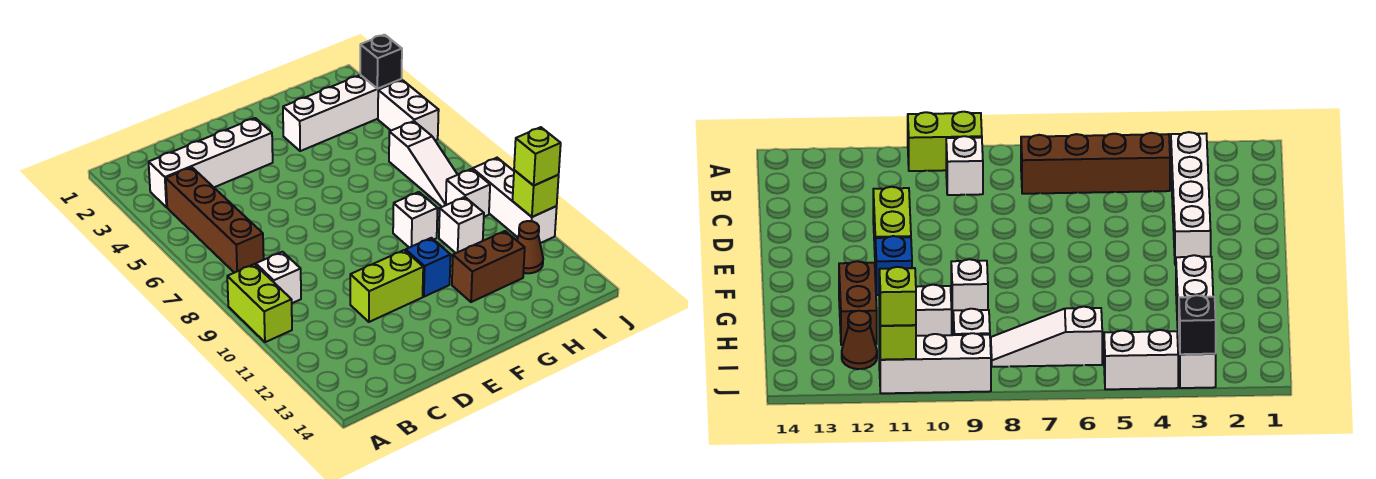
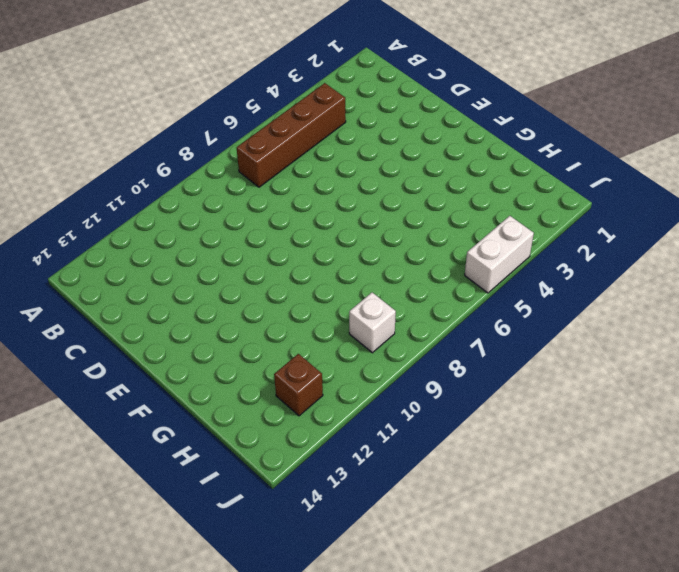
brown brick I12 level 1 -> brown cone I12 level 1
none -> lime brick A9:A10 level 1
none -> white brick B3:E3 level 1
none -> white brick B9 level 1

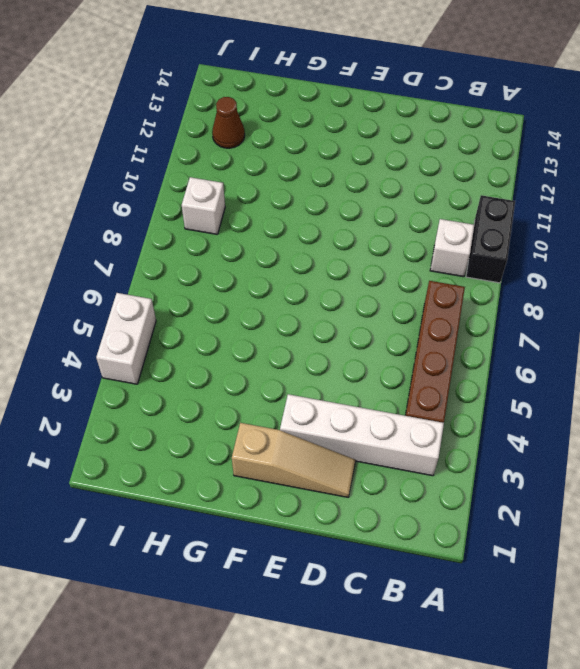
black brick A9:A10 level 1 -> lime brick A9:A10 level 1
tan slope D2:F2 level 1 top F -> none
none -> lime brick D11:E11 level 1
none -> blue brick F11 level 1
none -> white brick G3:J3 level 1

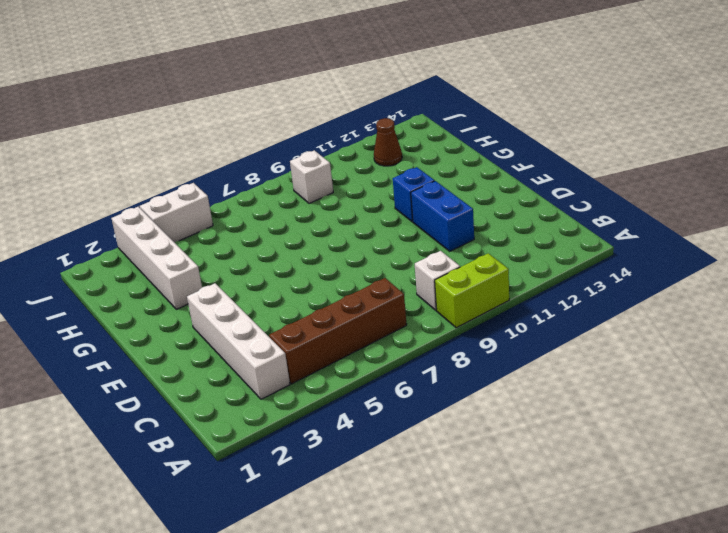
blue brick D11:E11 level 1 -> lime brick D11:E11 level 1
none -> white brick G9 level 1
none -> brown brick G12:H12 level 1
none -> white brick H10 level 1

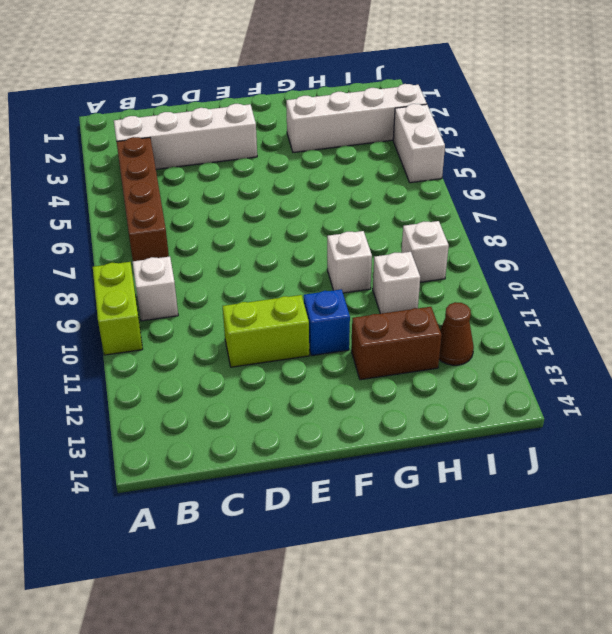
none -> white slope I6:I8 level 1 top 6
none -> white brick J9:J11 level 1
none -> black brick J3 level 2

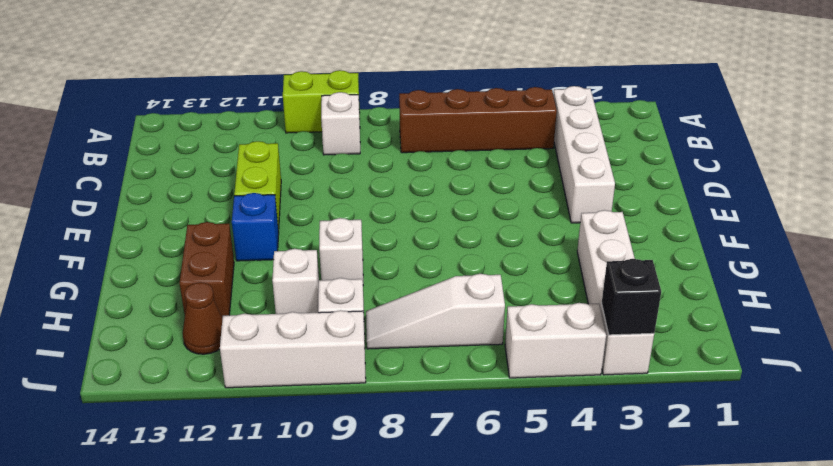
none -> lime brick J11 level 2
none -> lime brick J11 level 3

